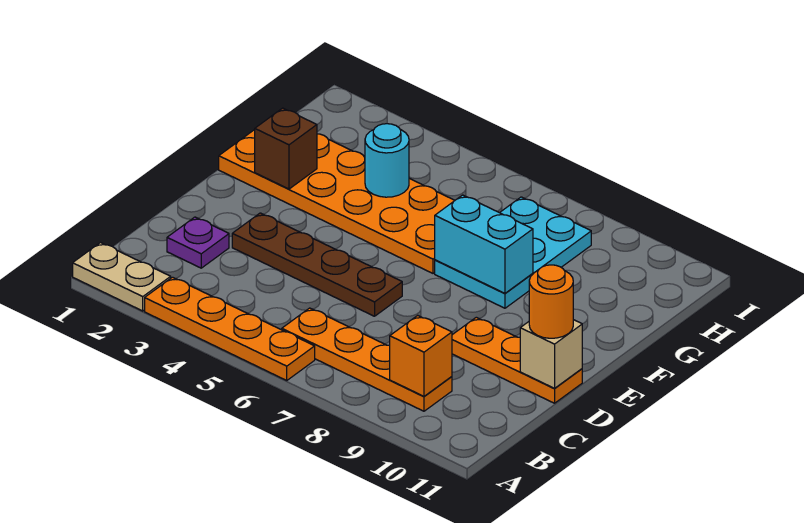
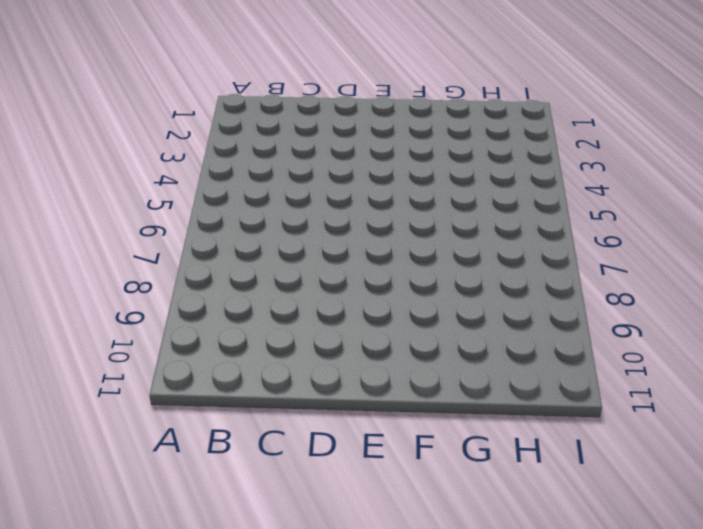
none -> tan plate A1:A2 level 1
none -> orange plate A3:A6 level 1
none -> orange plate B6:B9 level 1

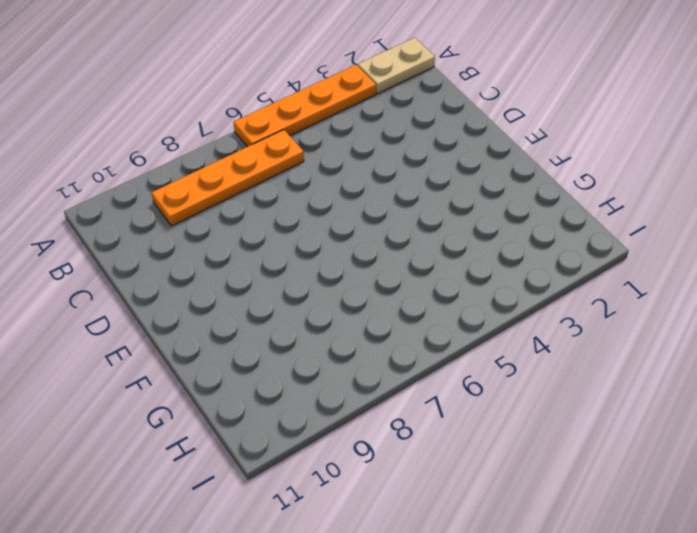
none -> purple plate C2 level 1
none -> brown plate D3:D6 level 1
none -> orange plate D9:D11 level 1

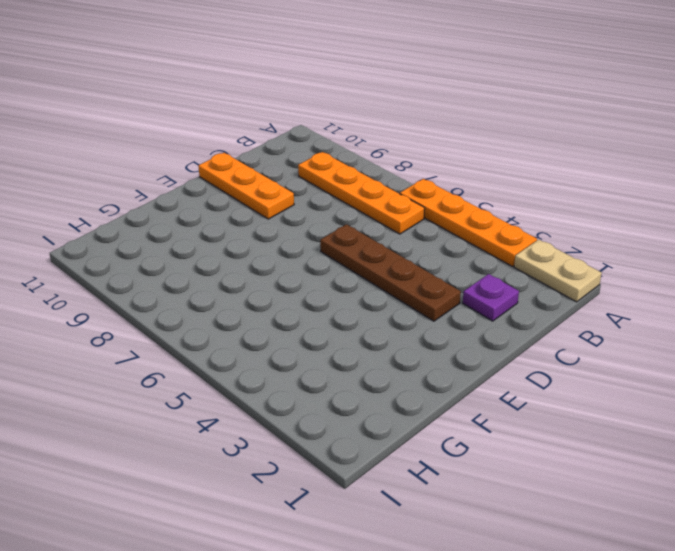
none -> orange plate F1:G6 level 1
none -> cyan plate F7:H8 level 1
none -> orange brick B9 level 2

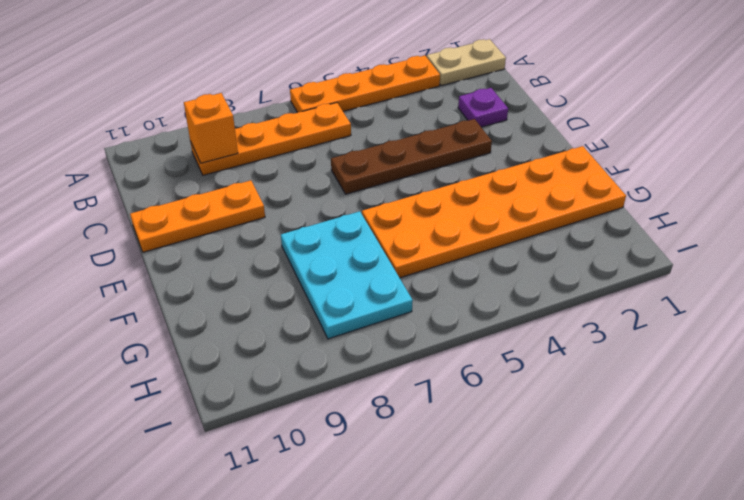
none -> tan brick D11 level 2
none -> brown brick F2 level 2
none -> cyan brick F7:F8 level 2

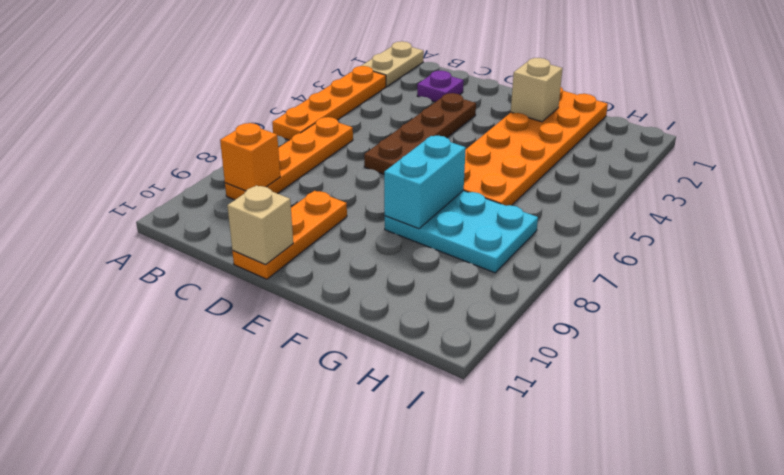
tan brick F2 level 2 -> brown brick F2 level 2
none -> cyan round brick G4 level 2
none -> orange round brick D11 level 3

